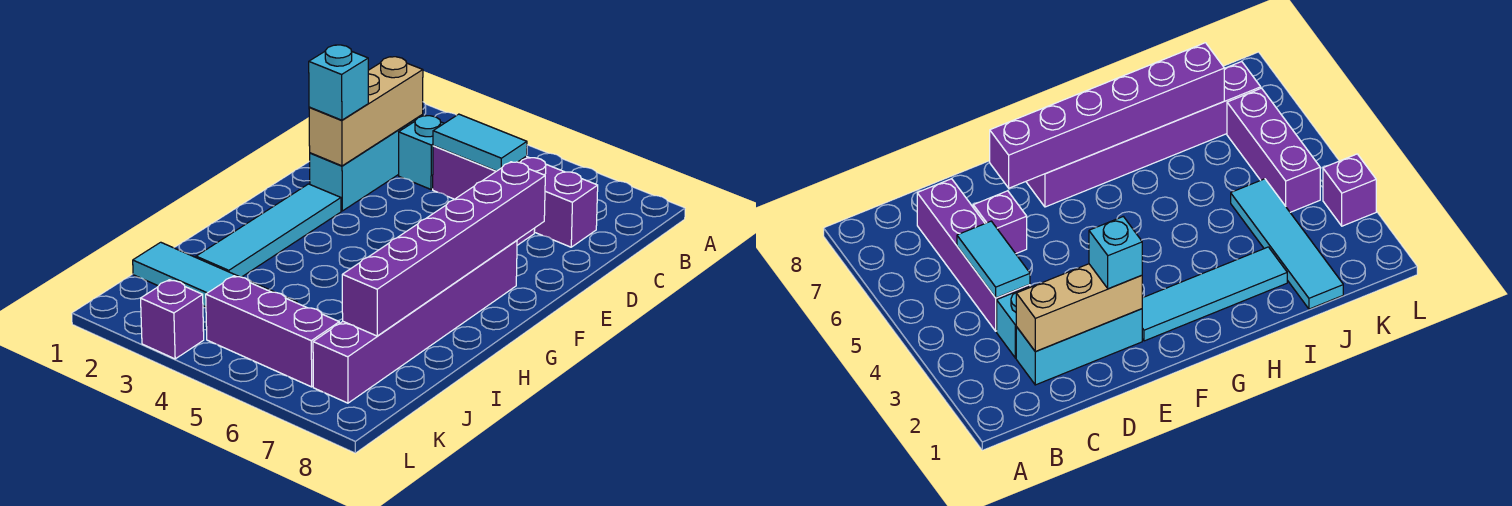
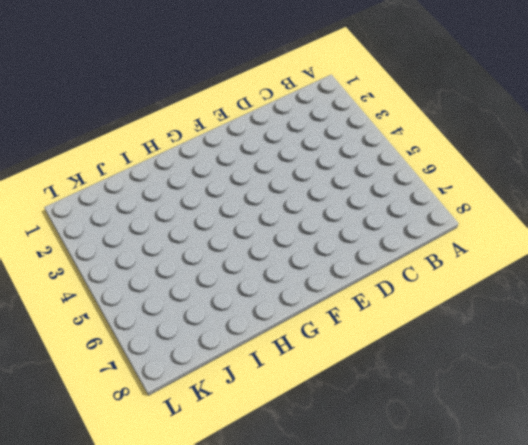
none -> cyan brick C2:E2 level 1
none -> cyan brick C3 level 1
none -> purple brick C4:C7 level 1

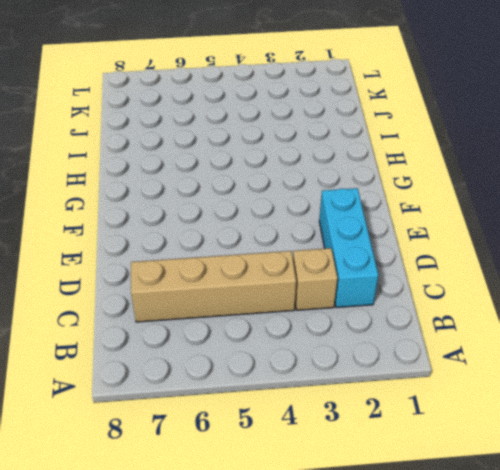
tan brick C3 level 1 -> cyan brick C3 level 1
tan brick C4:C7 level 1 -> purple brick C4:C7 level 1
none -> purple brick D6 level 1
none -> cyan tile F2:I2 level 1
none -> purple brick F7:K7 level 1

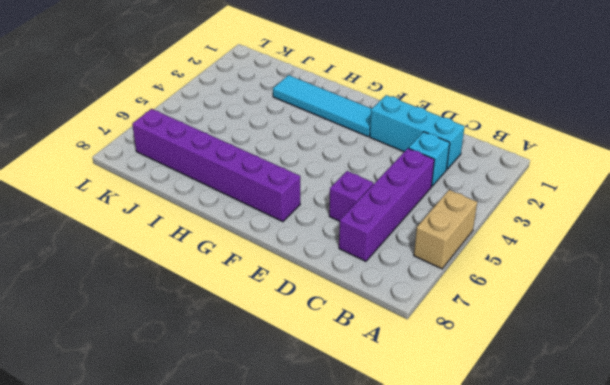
tan brick A5:A6 level 1 -> none
none -> cyan tile J1:J4 level 1
none -> purple brick K4:K6 level 1
none -> purple brick L3 level 1

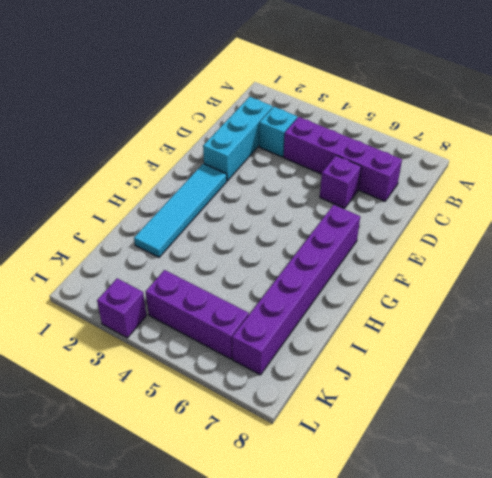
none -> cyan tile J1:J4 level 1
none -> tan brick C2:E2 level 2
none -> cyan tile C4:C5 level 2

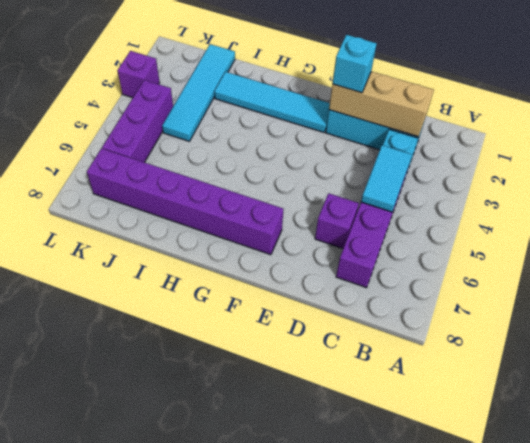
none -> purple brick E7:J7 level 2

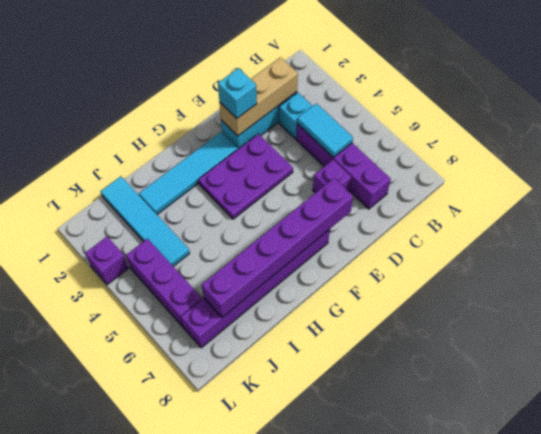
purple plate E3:G4 level 1 -> none

